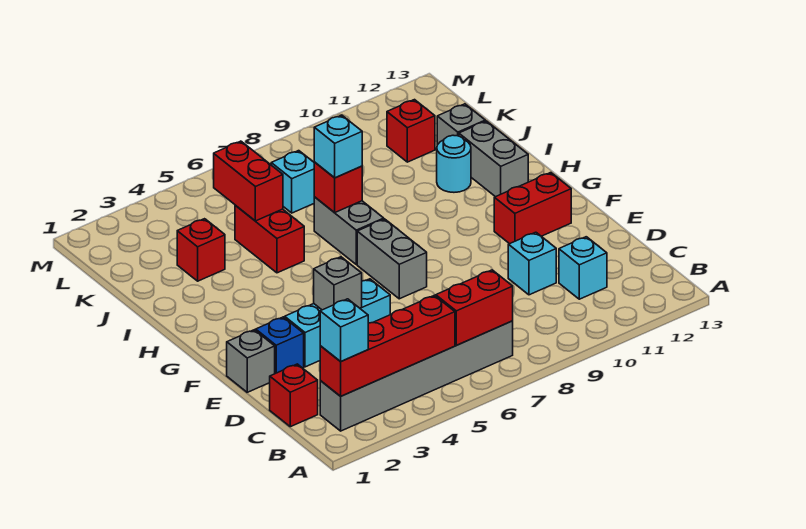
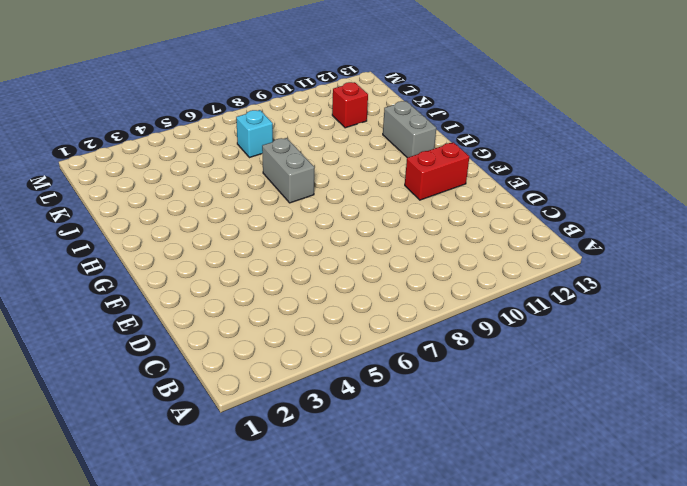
none -> grey brick B2:B7 level 1
none -> red brick C1 level 1
none -> cyan brick C11 level 1

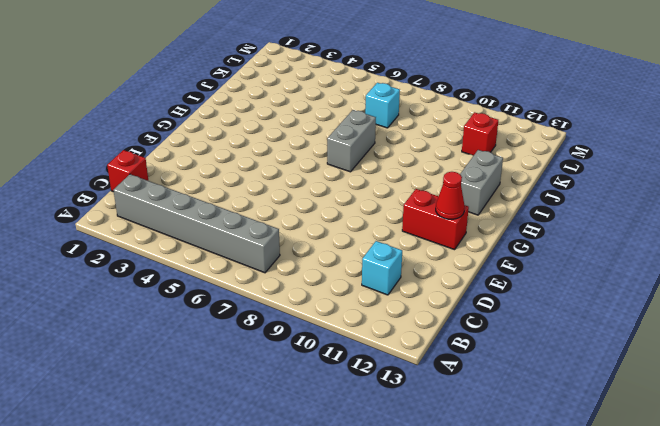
red cone F12 level 2 -> none
none -> cyan brick D10 level 1
none -> grey brick E1 level 1
none -> blue brick E2 level 1

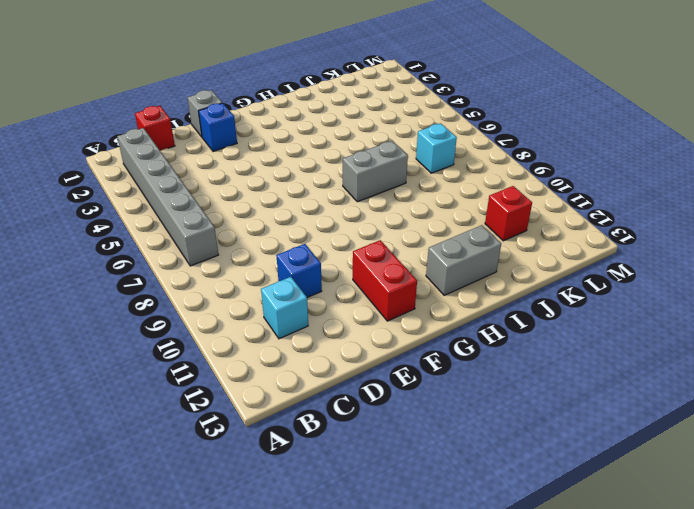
blue brick D10 level 1 -> cyan brick D10 level 1
none -> cyan brick E3:E5 level 1
none -> grey brick F7:G7 level 1
none -> red brick I5:J5 level 1

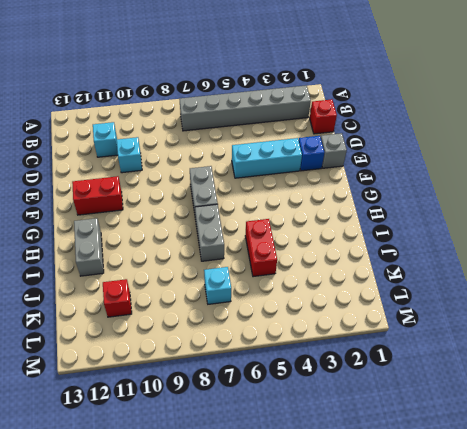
none -> cyan round brick I11 level 1
none -> red brick J3 level 1
none -> grey brick J12 level 1

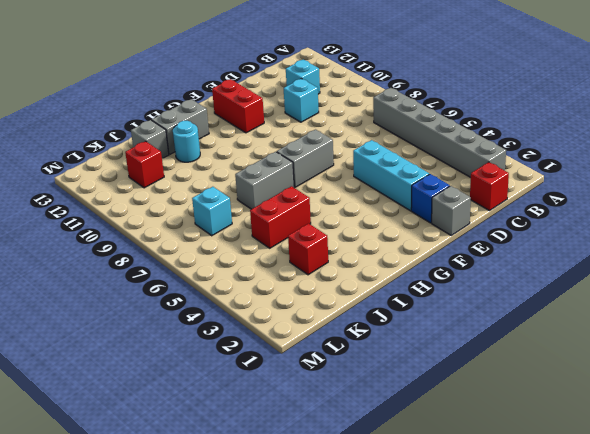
none -> red brick B2:B5 level 2
none -> red brick B6:B7 level 2
none -> grey brick E4 level 2

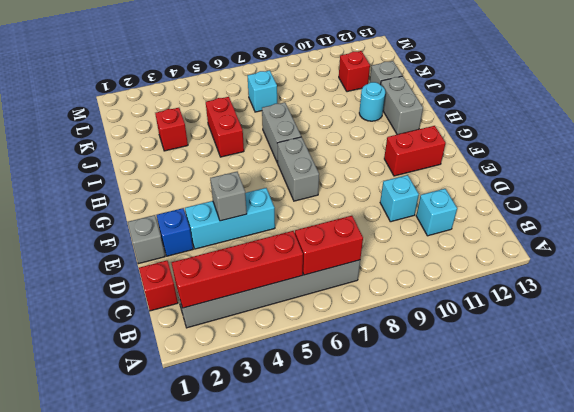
none -> red brick I7 level 2
none -> red brick J5:K5 level 2
none -> cyan brick B2 level 3

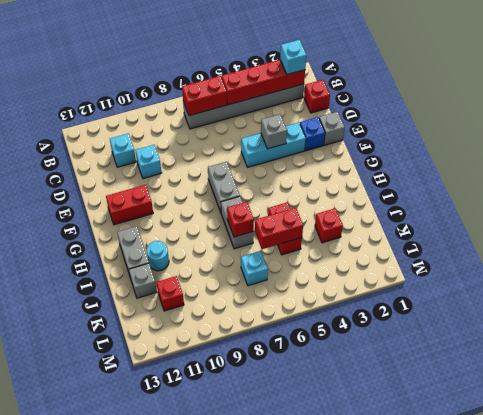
red brick J5:J6 level 2 -> red brick J5:K5 level 2
none -> cyan brick I7 level 3

